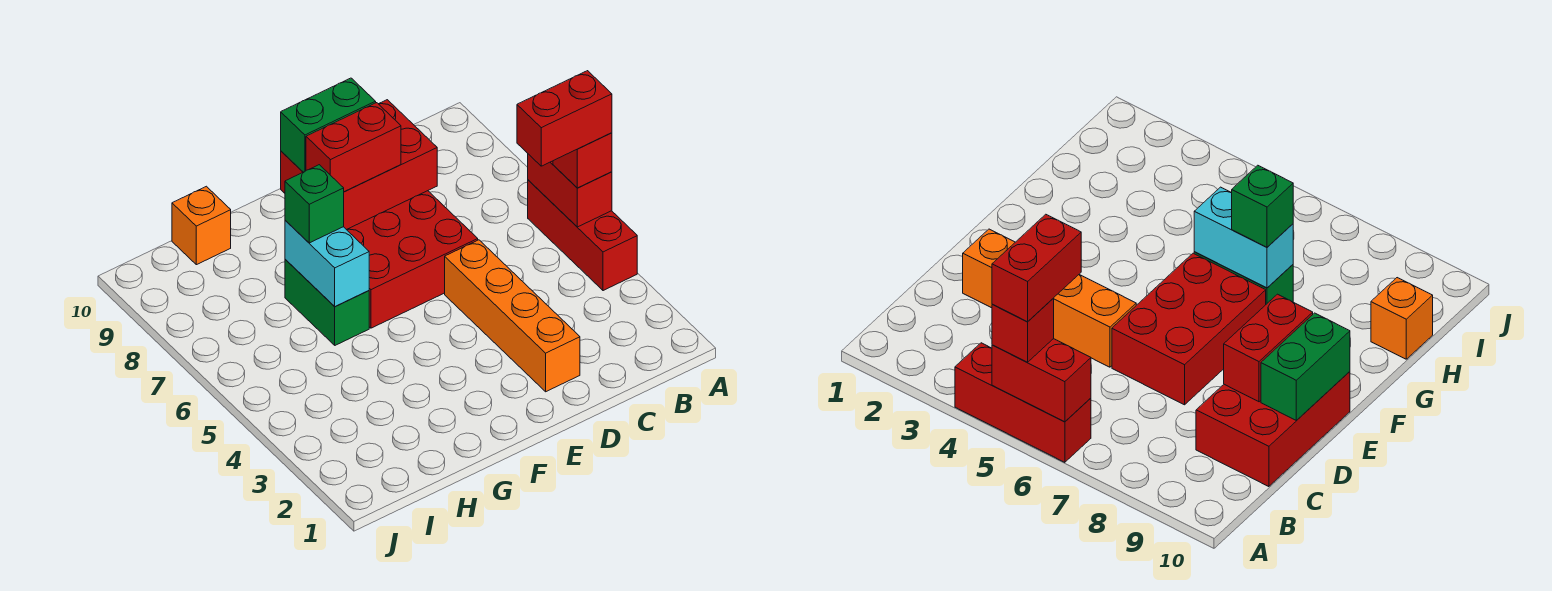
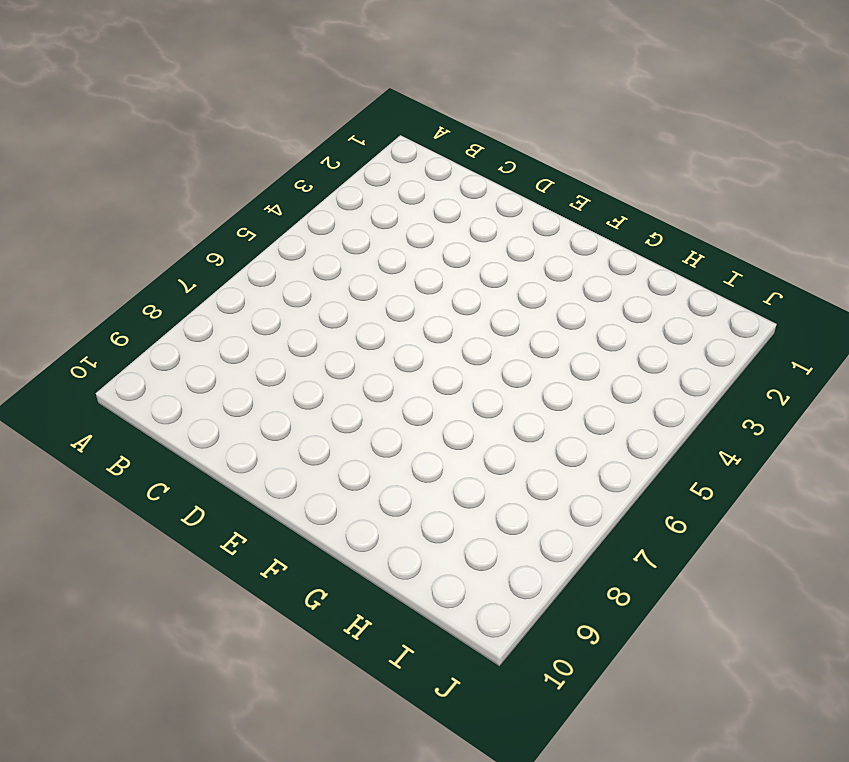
none -> red brick A4:A6 level 1
none -> red brick C9:E10 level 1
none -> orange brick D2:D5 level 1

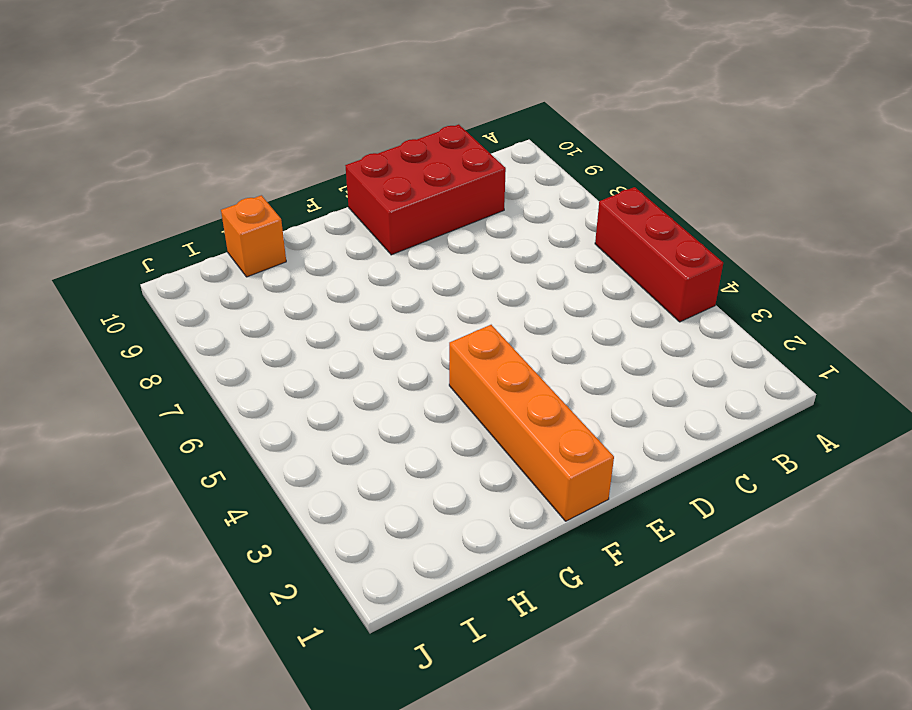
orange brick F1:F4 level 1 -> orange brick D2:D5 level 1
none -> red brick D6:F7 level 1
none -> green brick G6:G7 level 1
none -> red brick A5:A6 level 2

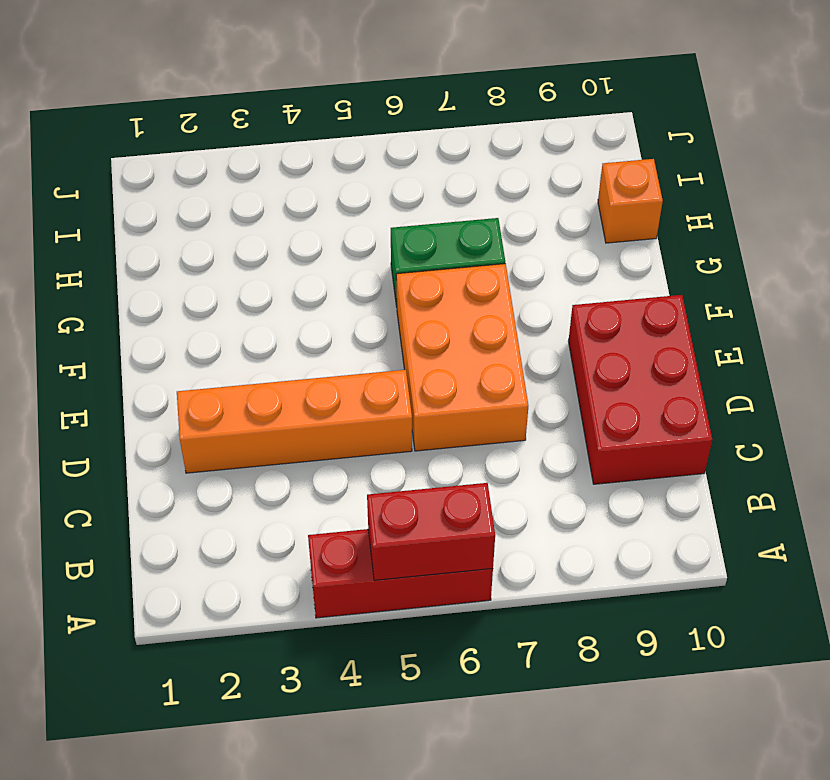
orange brick D6:F7 level 1 -> red brick D6:F7 level 1
none -> red brick D9:E9 level 2
none -> green brick D10:E10 level 2
none -> cyan brick G6:G7 level 2

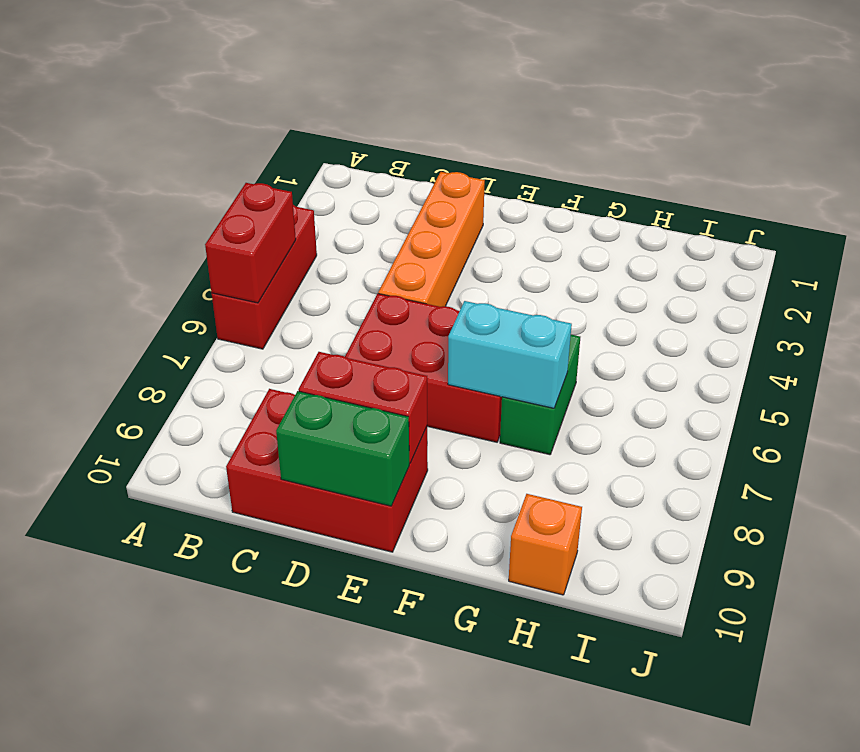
cyan brick F7:G7 level 2 -> cyan brick G6:G7 level 2
none -> red brick A5 level 3
none -> green brick G7 level 3
none -> red brick A5:B5 level 4

